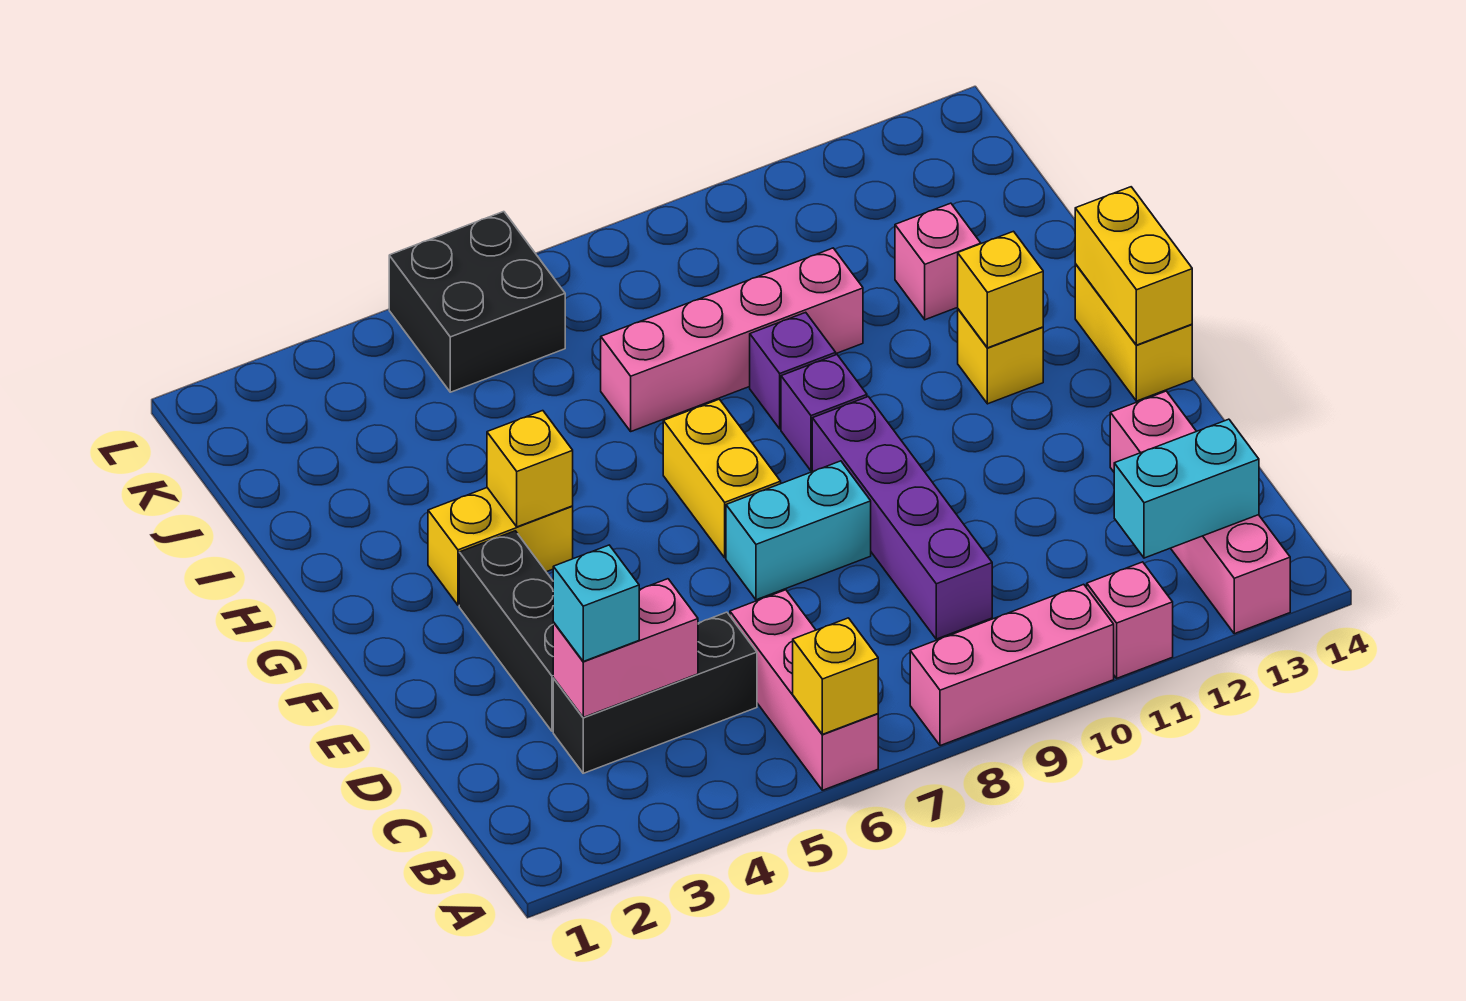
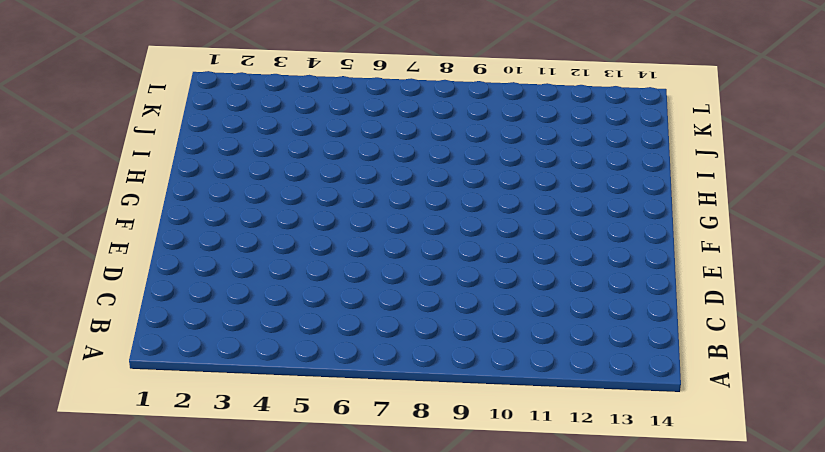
none -> pink brick A6:C6 level 1
none -> pink brick A8:A10 level 1
none -> pink brick A11 level 1

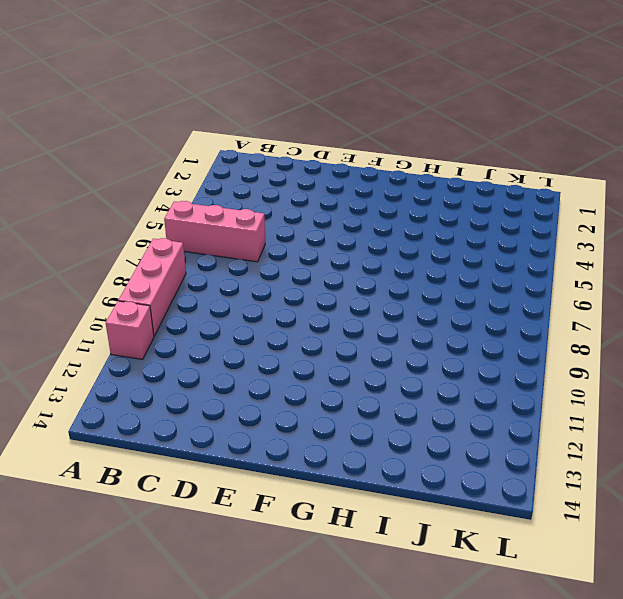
none -> pink brick A13:D13 level 1
none -> black brick C3:C5 level 1
none -> purple brick C9:F9 level 1

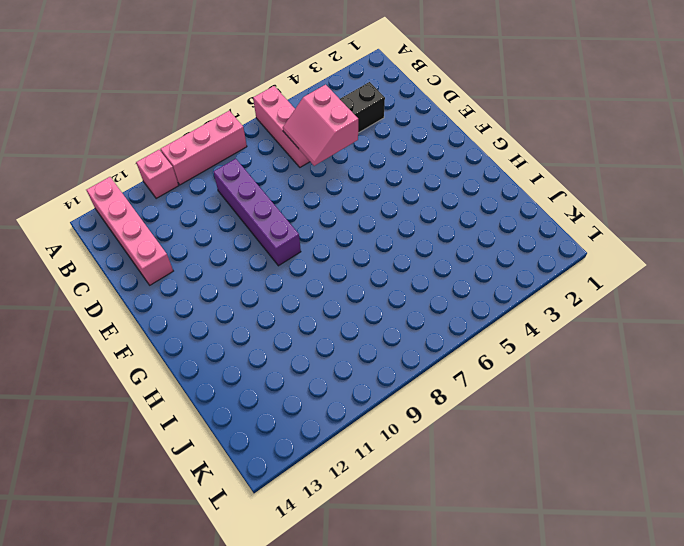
pink slope C5:D6 level 2 top 5 -> none
none -> black brick D3:F3 level 1
none -> cyan brick E7:E8 level 1
none -> yellow brick F7:G7 level 1

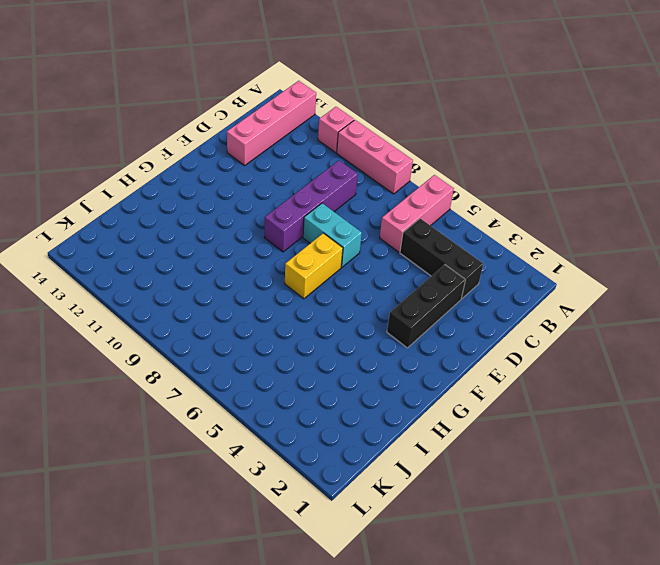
none -> yellow brick F14:G14 level 1
none -> yellow brick G3:G4 level 1
none -> purple brick G9 level 1

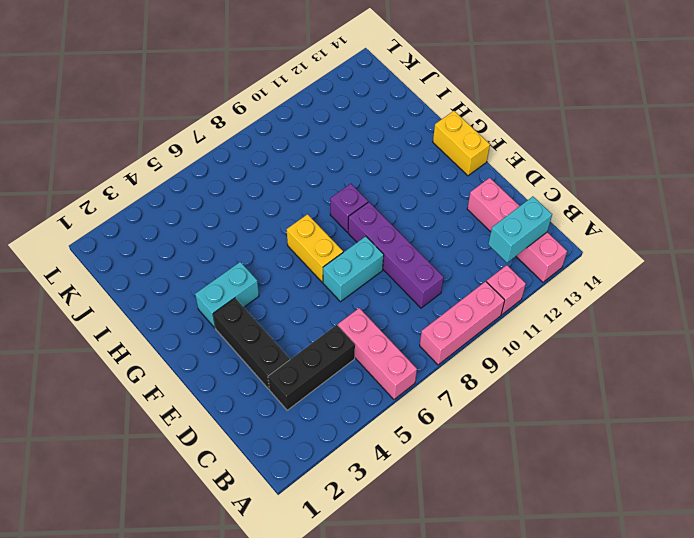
cyan brick G3:G4 level 1 -> yellow brick G3:G4 level 1
none -> yellow brick G12 level 1
none -> purple brick H9 level 1
none -> pink brick I7:I10 level 1

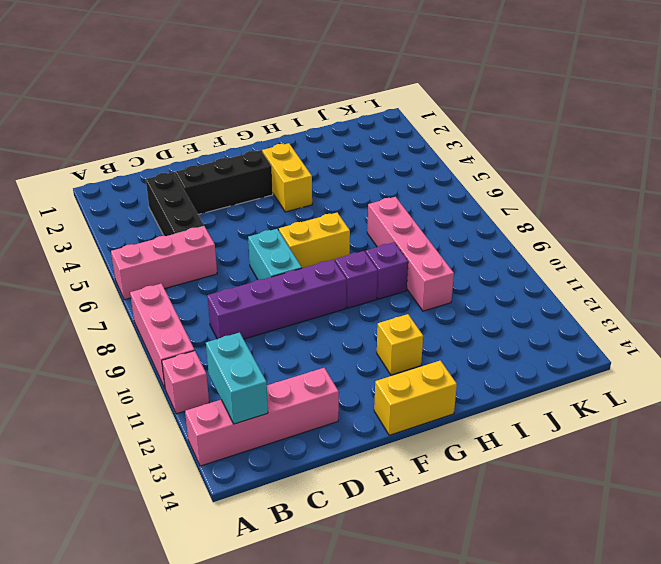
none -> pink brick I12 level 1
none -> black brick K5:L6 level 1
none -> yellow brick A6 level 2

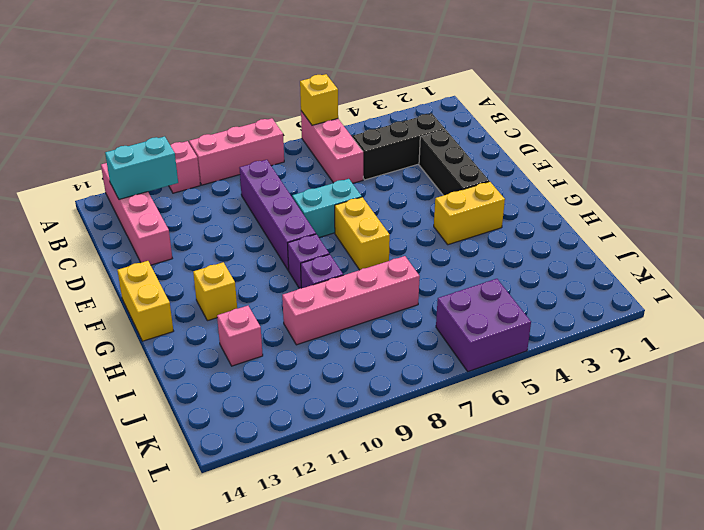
purple brick K5:L6 level 1 -> black brick K5:L6 level 1
none -> pink brick C3:C4 level 2
none -> yellow brick F14:G14 level 2
none -> yellow brick G4 level 2

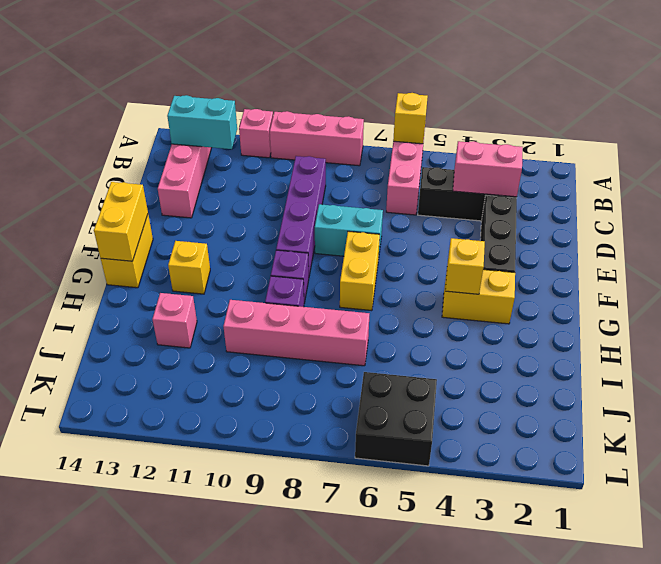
none -> yellow brick G12 level 2
none -> cyan brick C3 level 3

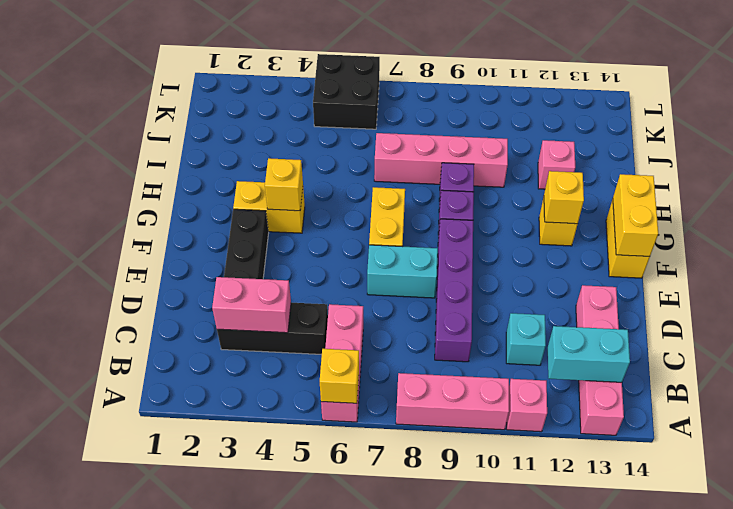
cyan brick C11 level 1 -> cyan brick C3 level 3

